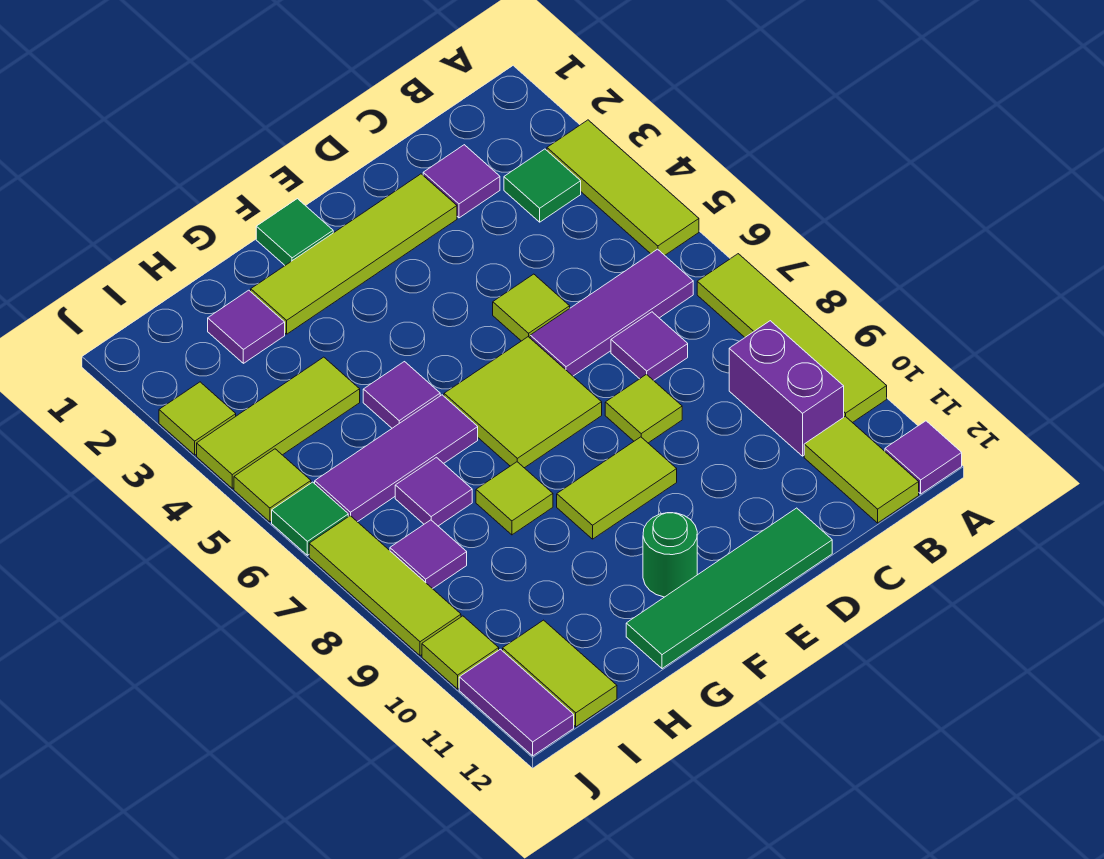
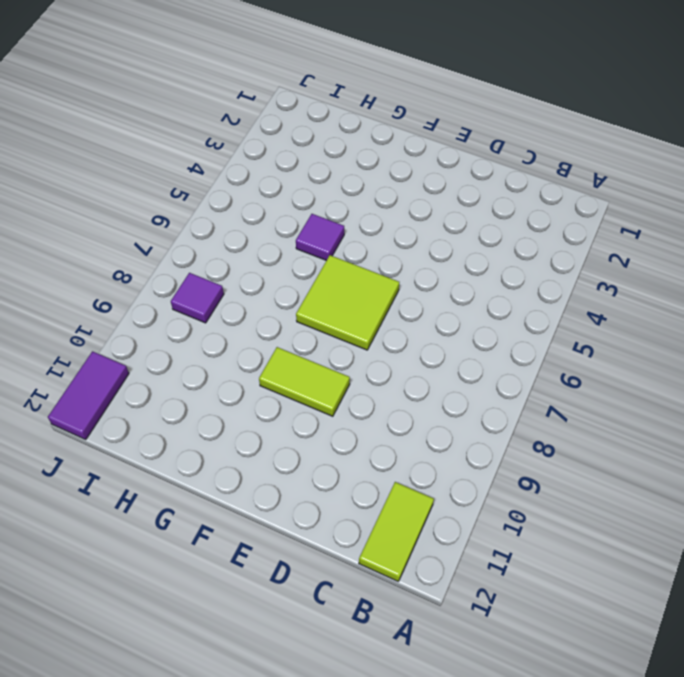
none -> lime tile A3:A5 level 1
none -> lime tile A7:A10 level 1
none -> purple tile A12 level 1
none -> green tile B3 level 1

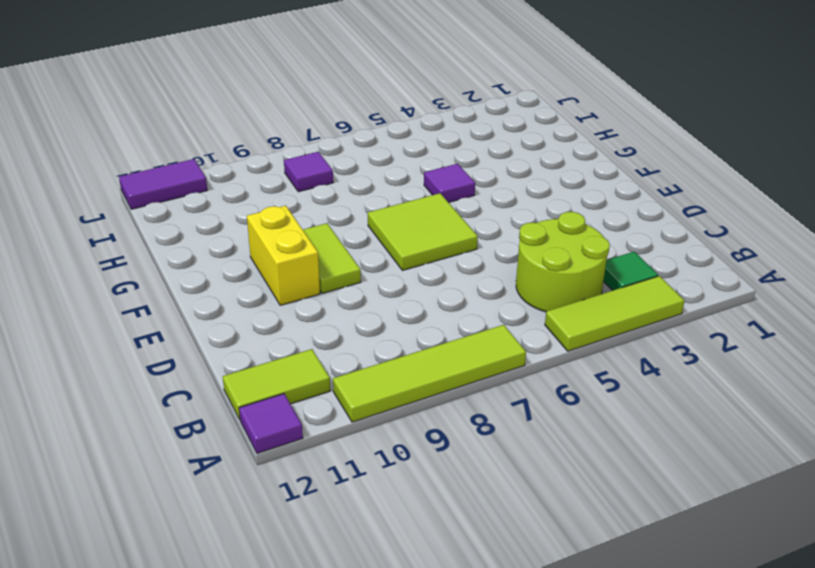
lime round brick B4:C5 level 1 -> none
yellow brick E10:F10 level 1 -> none
none -> purple tile B6:D6 level 1
none -> purple brick B9:B10 level 1
none -> purple tile C2 level 1
none -> purple tile C7 level 1

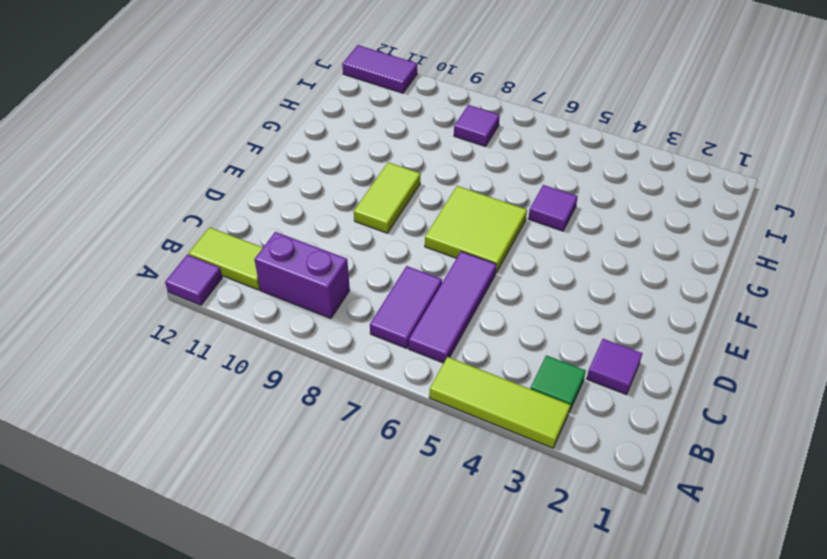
purple tile B7:C7 level 1 -> purple tile C7 level 1
none -> lime tile A7:A10 level 1
none -> lime tile D2:G2 level 1
none -> lime tile D5 level 1
none -> lime tile D8 level 1

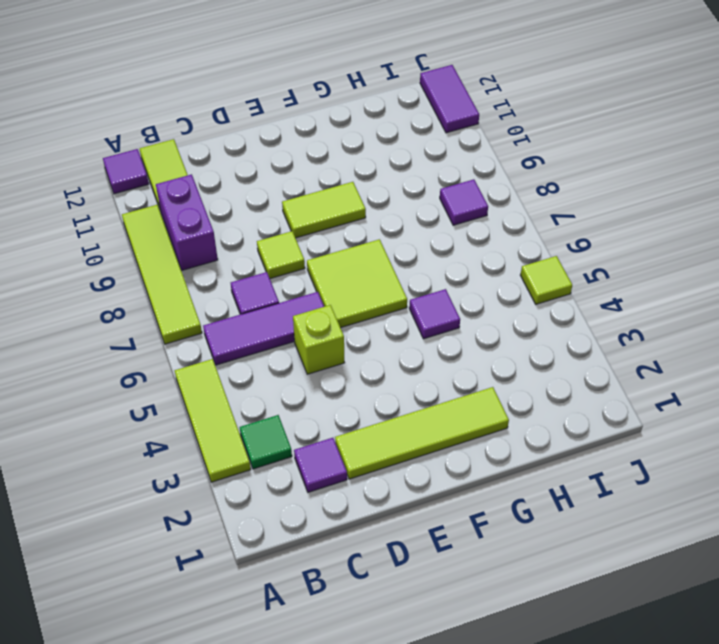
lime brick D5 level 1 -> lime tile D5 level 1
none -> green tile D12:G12 level 1
none -> green tile F1 level 1
none -> green round brick F11 level 1
none -> purple tile G6:I6 level 1

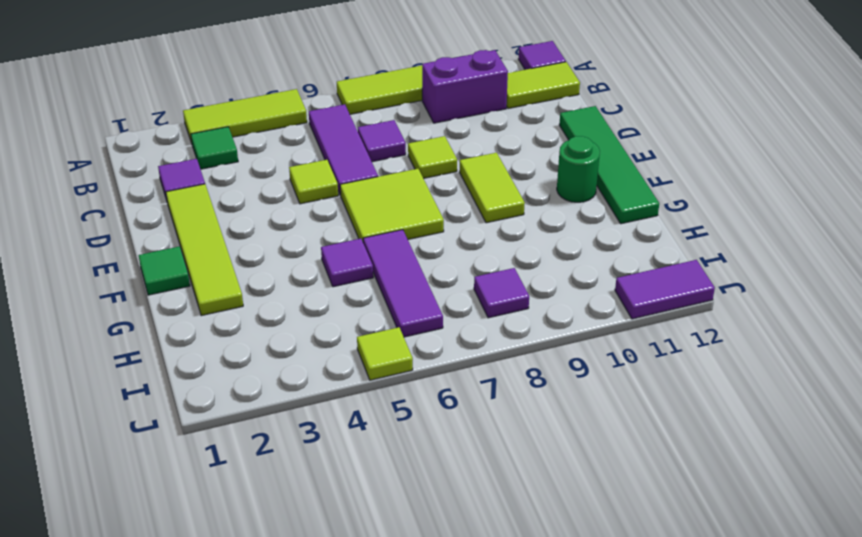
none -> lime tile G8 level 1
none -> purple tile H2 level 1
none -> lime tile H4:J4 level 1
none -> purple tile H7 level 1

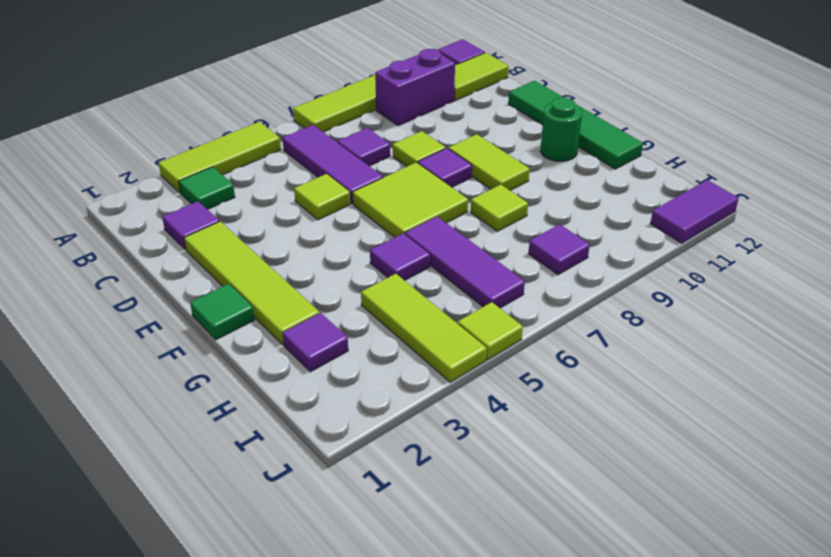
purple tile E8 level 1 -> purple tile H7 level 1
none -> lime tile I11:I12 level 1
none -> lime tile J3 level 1
none -> green tile J6 level 1
none -> lime tile J7:J9 level 1

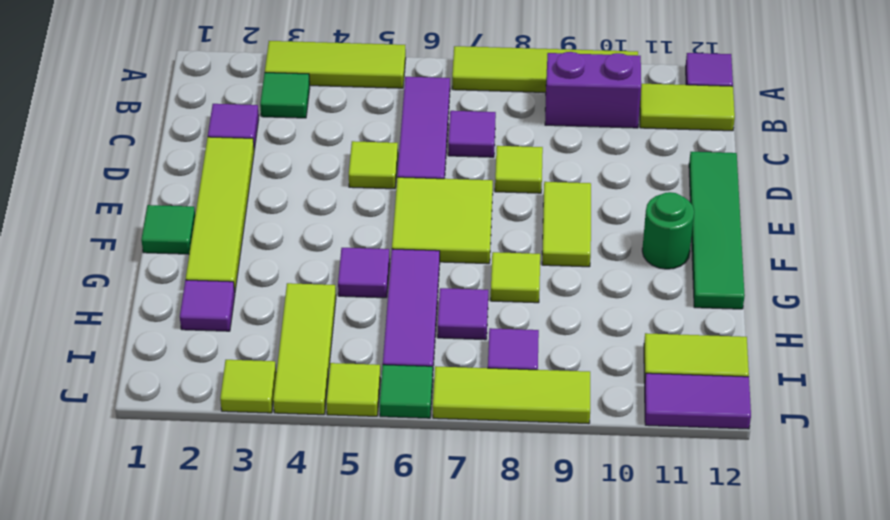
none -> lime tile J10 level 1

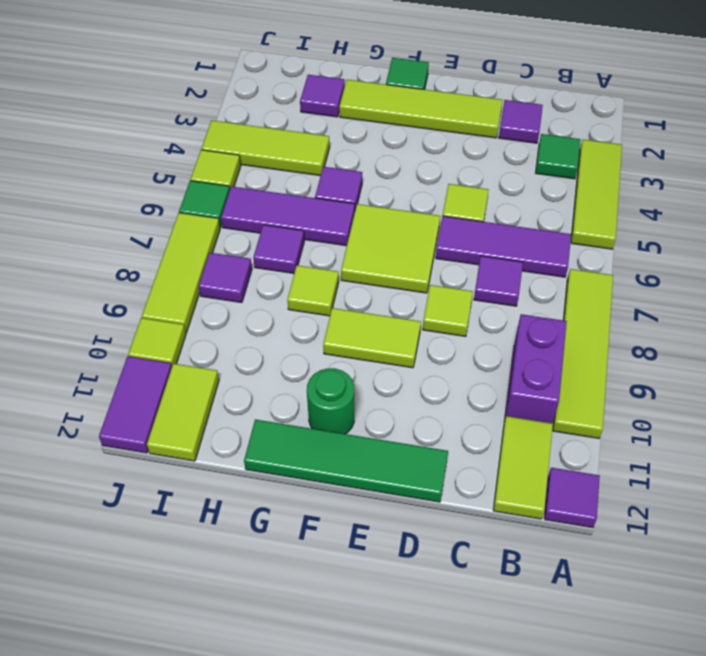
none -> lime tile J3 level 1

